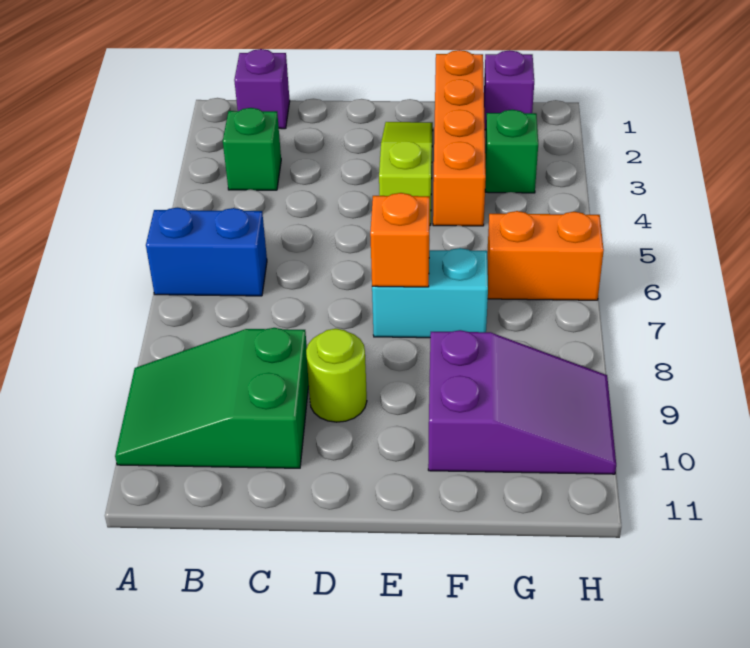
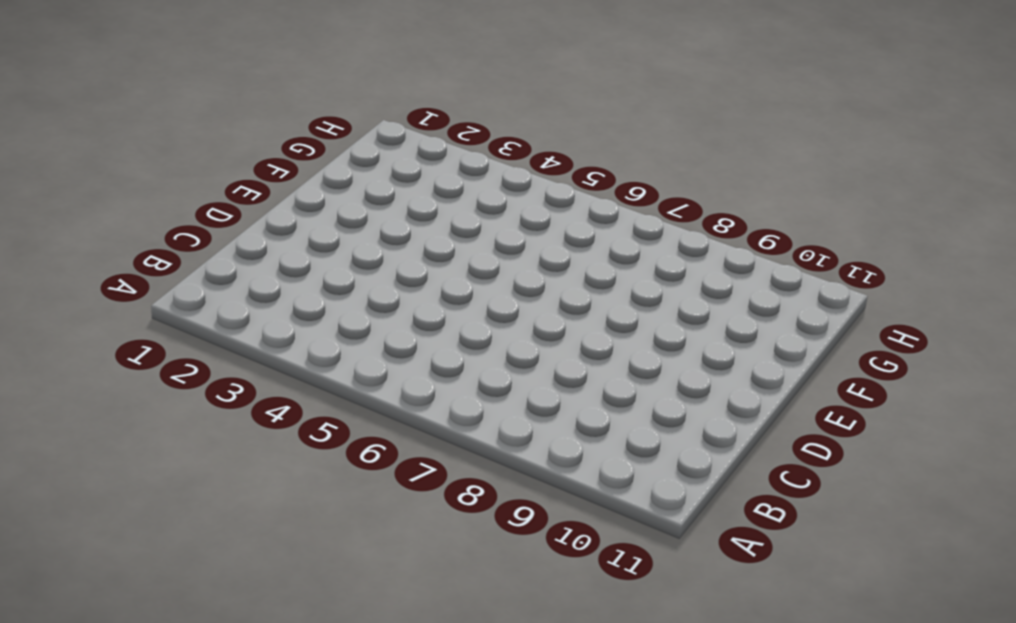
none -> blue brick A6:B6 level 1
none -> green slope A9:C10 level 1 top C
none -> purple brick B1 level 1

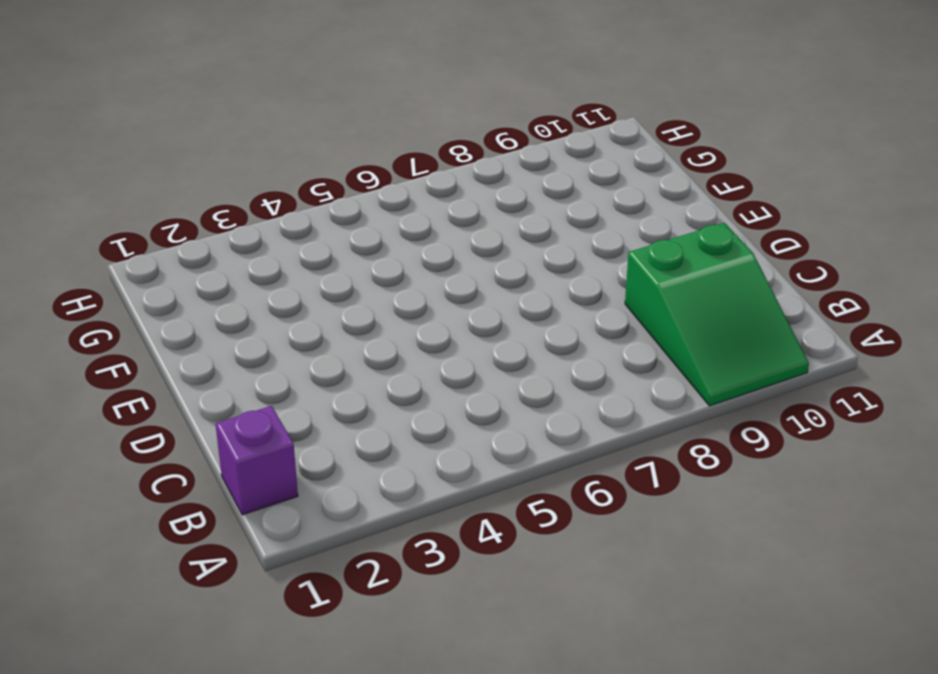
none -> blue brick A6:B6 level 1
none -> green brick B3 level 1
none -> lime round brick D9 level 1

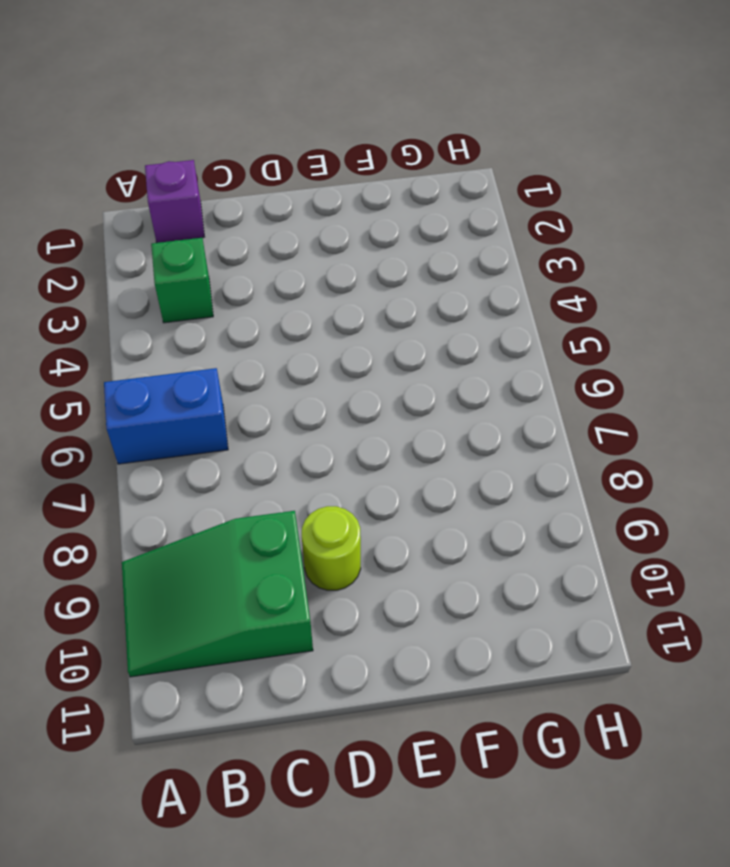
none -> lime slope E2:E4 level 1 top 4
none -> cyan brick E7:F7 level 1
none -> orange brick F1:F4 level 1

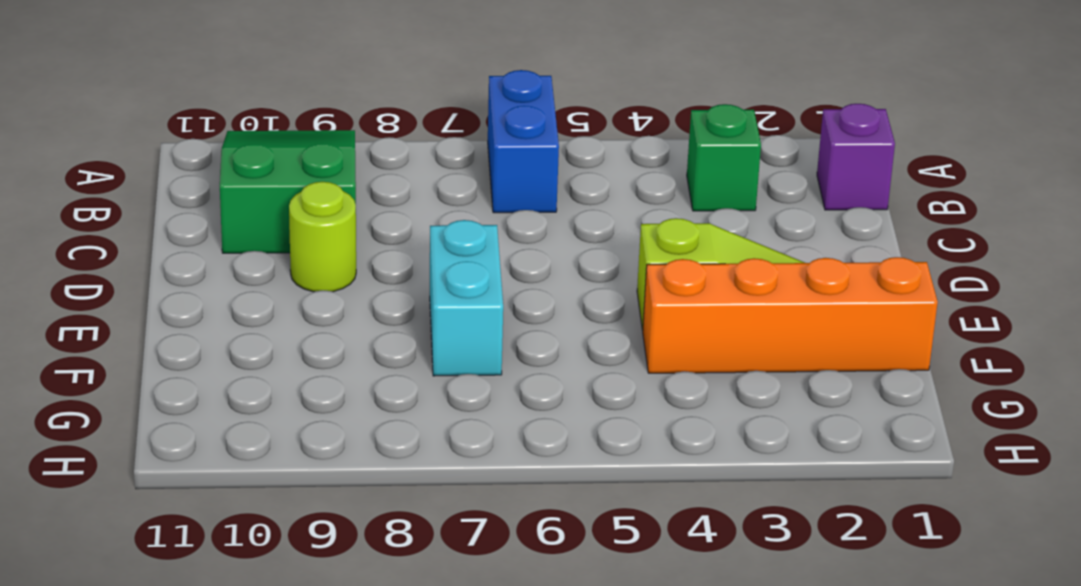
none -> purple slope F9:H10 level 1 top F
none -> purple brick G1 level 1
none -> green brick G3 level 1

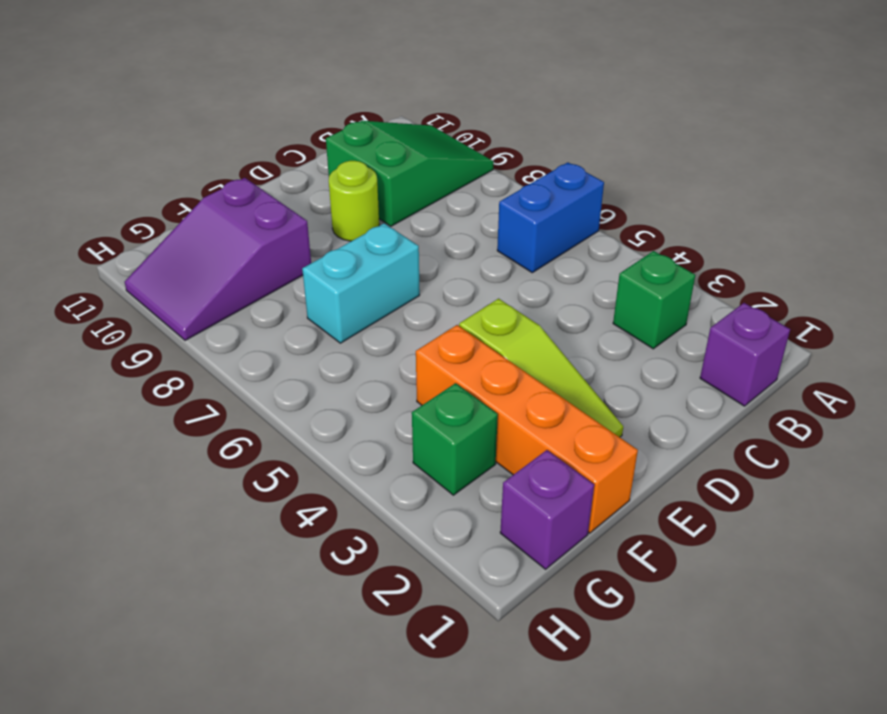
none -> orange brick G6:H6 level 1
none -> orange brick E7 level 2

